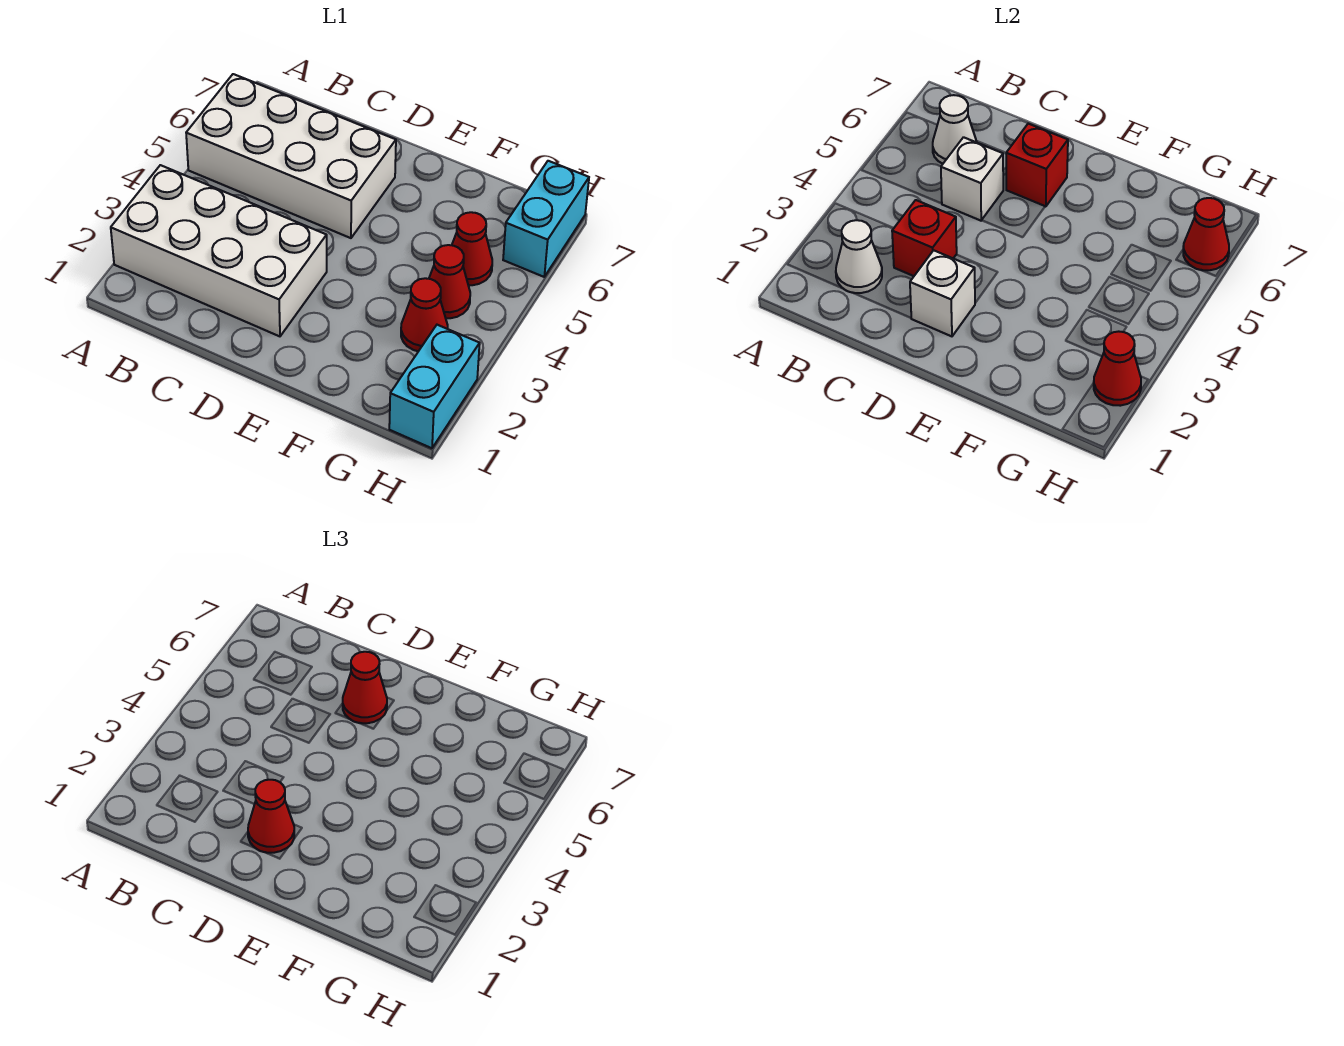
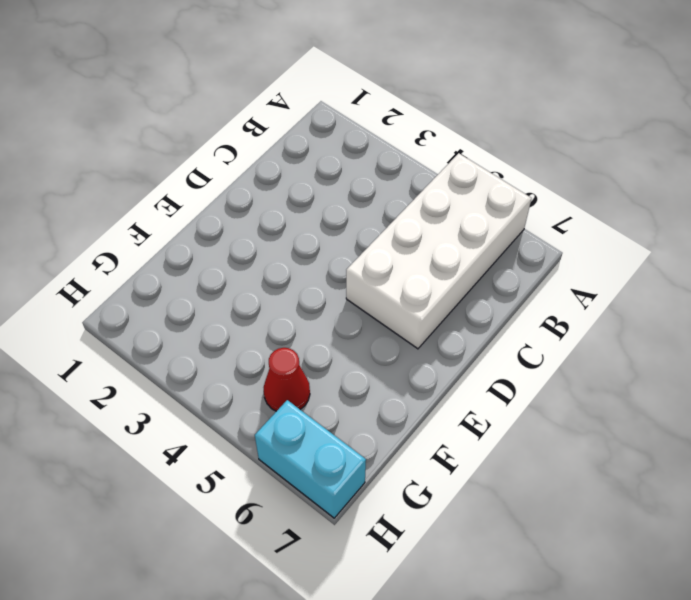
none -> white brick A2:D3 level 1
none -> red cone G3 level 1
none -> red cone G4 level 1

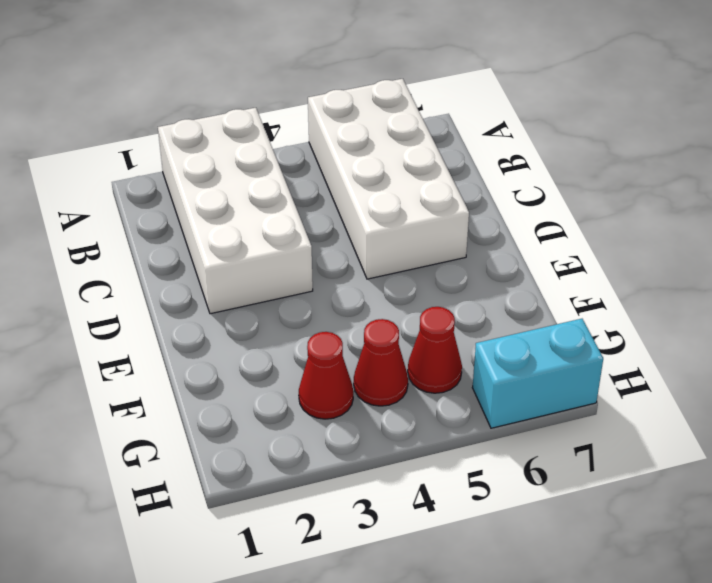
none -> cyan brick H1:H2 level 1
none -> white cone B2 level 2
none -> white cone B6 level 2

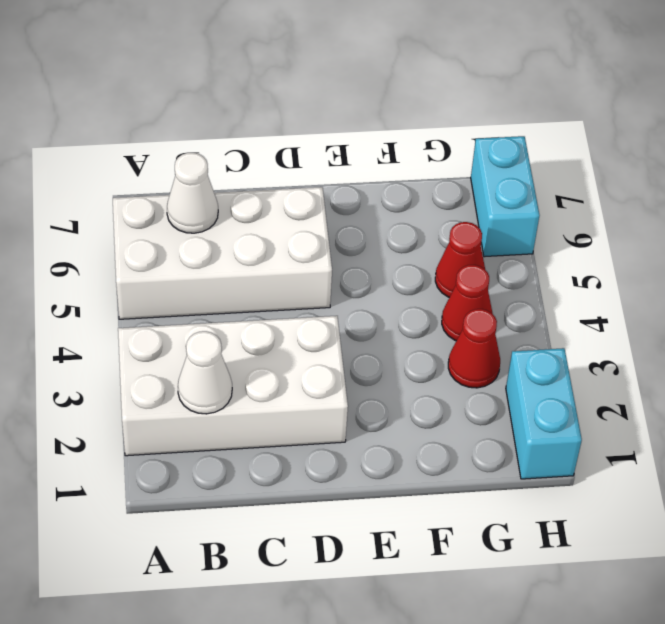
none -> red brick C3 level 2
none -> white brick C5 level 2
none -> white brick D2 level 2

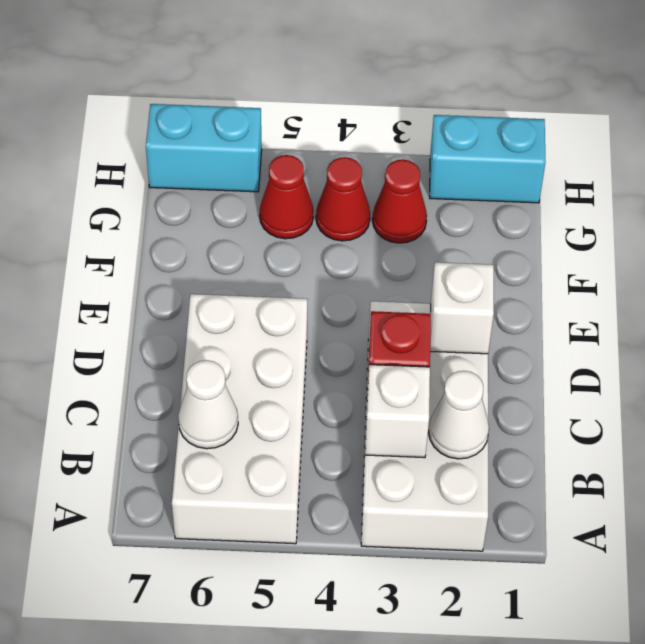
white brick B3 level 2 -> white brick C5 level 2
none -> red brick D6 level 2
none -> red cone H2 level 2
none -> red cone H6 level 2

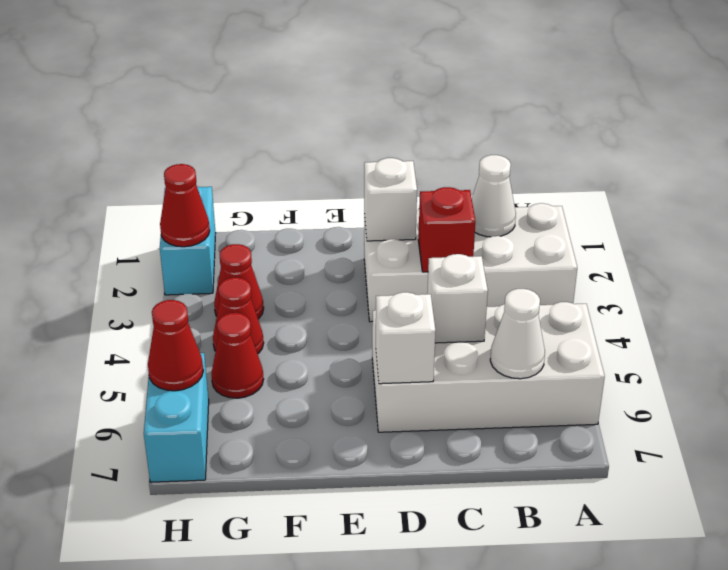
white brick D6 level 2 -> red brick D6 level 2
none -> red cone D2 level 3
none -> red cone D6 level 3

